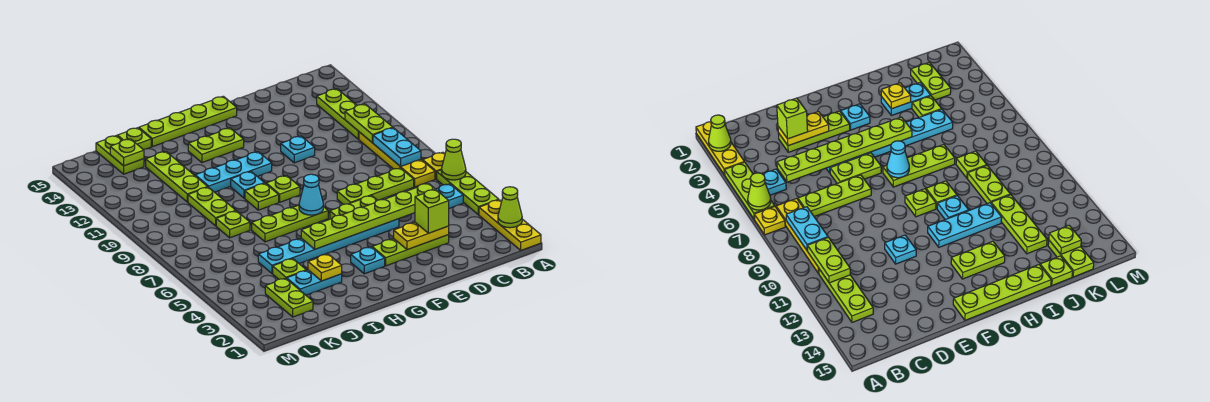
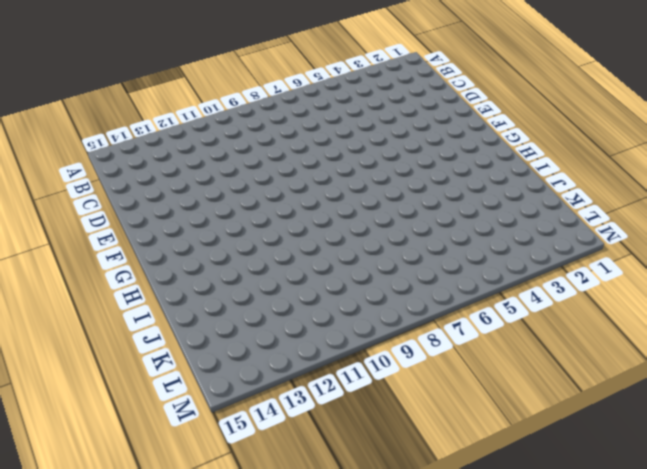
none -> yellow plate A1:A3 level 1
none -> lime plate A4:A6 level 1
none -> yellow plate A7 level 1
none -> cyan plate B5 level 1

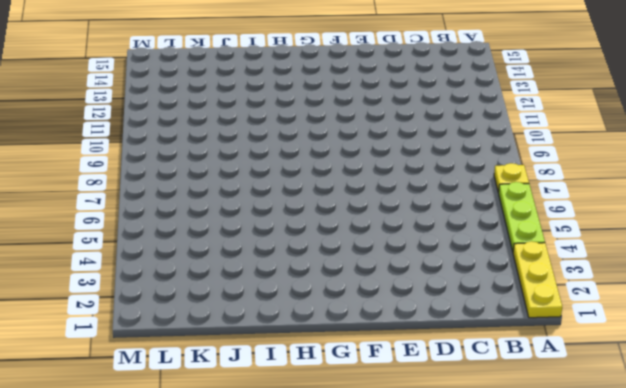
none -> cyan plate B5 level 1
none -> yellow plate B7:B10 level 1
none -> lime plate B11:B13 level 1
none -> lime plate C7:E7 level 1

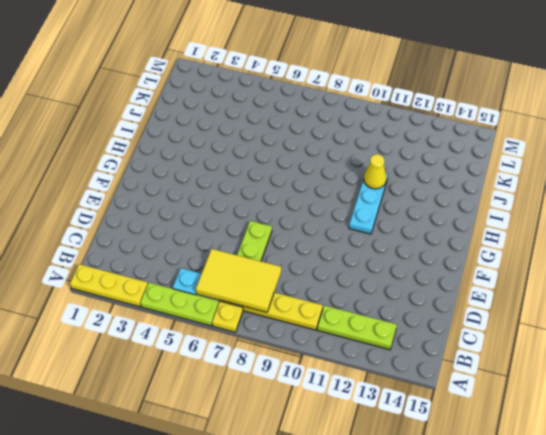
yellow tile B6:C8 level 2 -> cyan plate B8:B9 level 2
yellow cone I11 level 2 -> none
none -> lime plate D3:F3 level 1
none -> cyan plate E5:J5 level 1
none -> lime plate E6:F6 level 1
none -> cyan plate E11 level 1

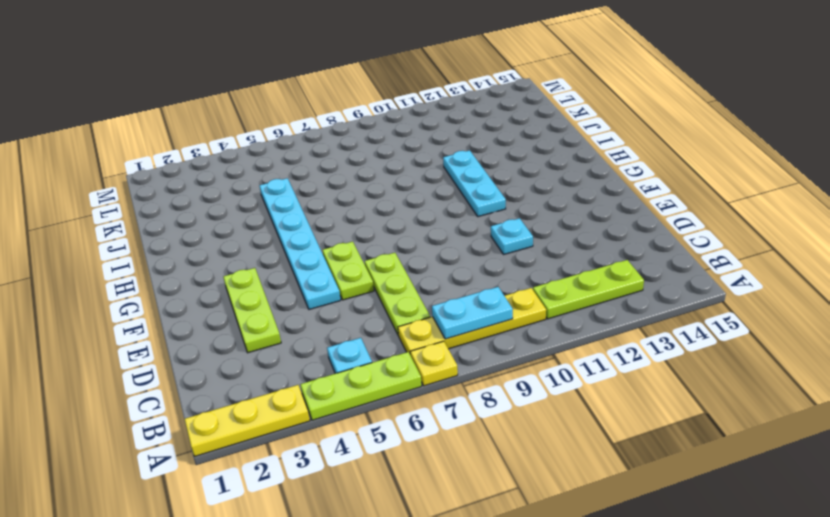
none -> lime plate F15:I15 level 1
none -> cyan plate G3 level 1
none -> lime plate G7:I7 level 1
none -> lime plate G9 level 1

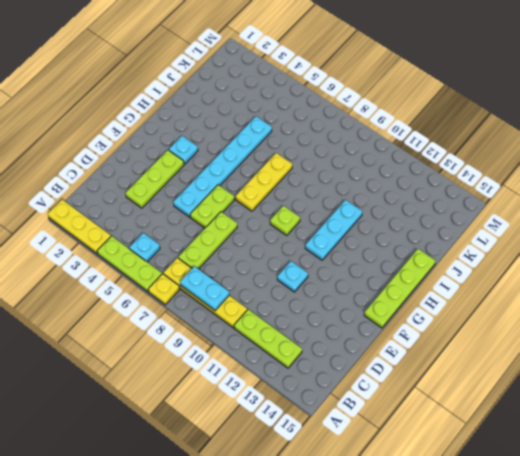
yellow plate G7:I7 level 1 -> lime plate G7:I7 level 1
none -> lime plate G13:H13 level 1
none -> lime plate H9 level 1
none -> cyan plate H10 level 1
none -> cyan plate I3:J3 level 1

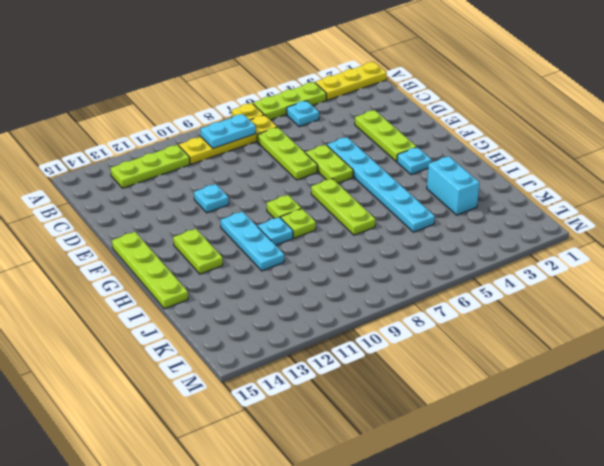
cyan brick I3:J3 level 1 -> cyan plate I3:J3 level 1
none -> lime plate J4 level 1
none -> lime plate J8 level 1
none -> lime plate J9:J10 level 1
none -> lime plate J11:J13 level 1

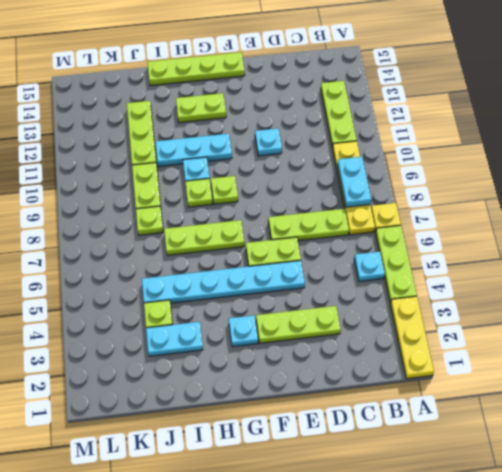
none -> lime plate J15 level 1
none -> lime plate K2:K3 level 1
none -> lime plate K14:K15 level 1
none -> lime cone A2 level 2

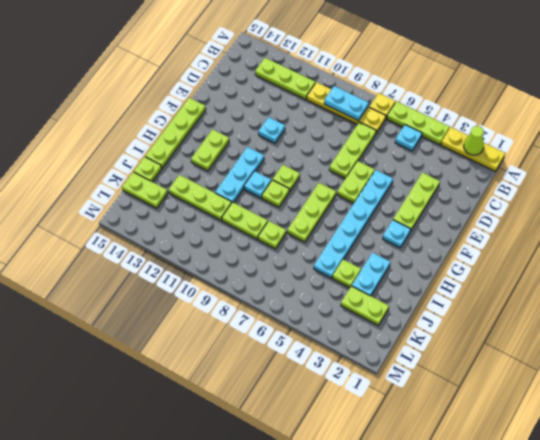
none -> lime cone A6 level 2
none -> lime plate B10:B11 level 2
none -> lime plate C5:H5 level 2
none -> yellow plate D3:E3 level 2

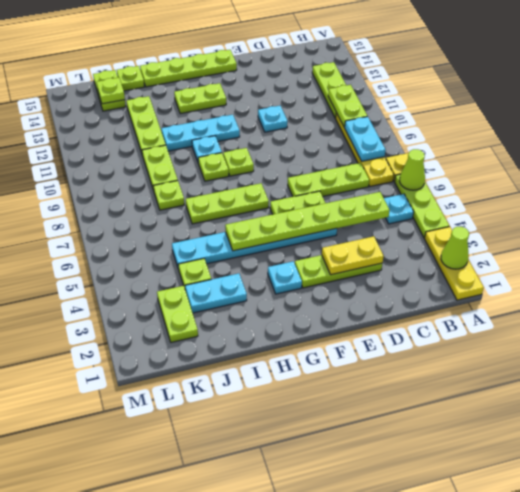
none -> cyan cone G7 level 2
none -> yellow plate I3 level 2
none -> lime brick D3 level 3

